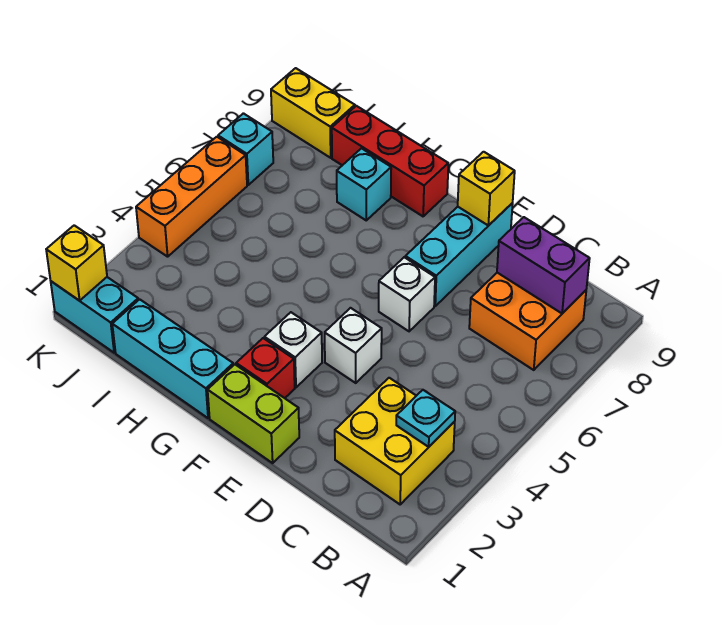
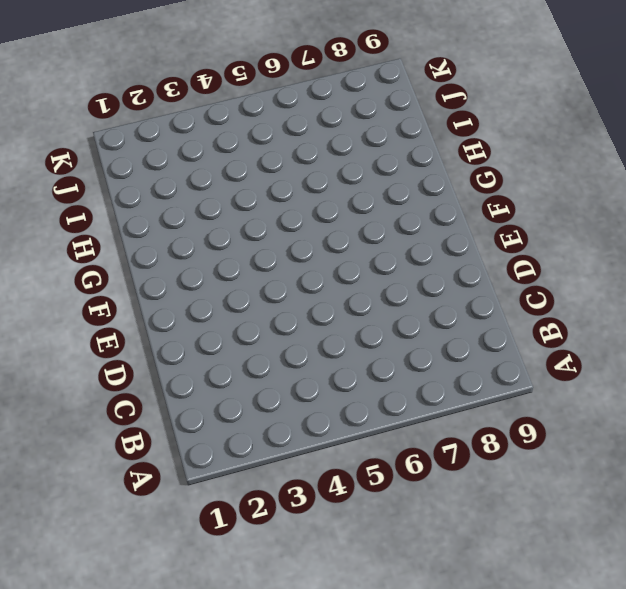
none -> yellow brick B2:C3 level 1
none -> orange brick B7:C8 level 1
none -> lime brick E1:F1 level 1

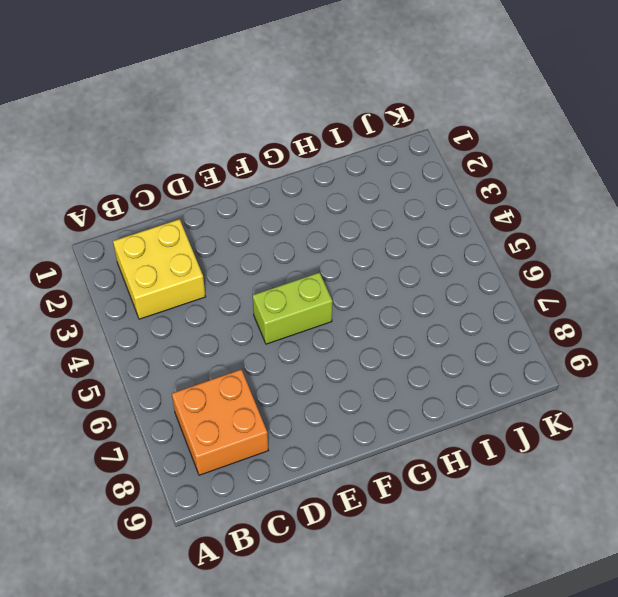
lime brick E5:F5 level 1 -> lime brick E1:F1 level 1
none -> white brick E4 level 1
none -> white brick E6 level 1
none -> cyan brick E7:E9 level 1

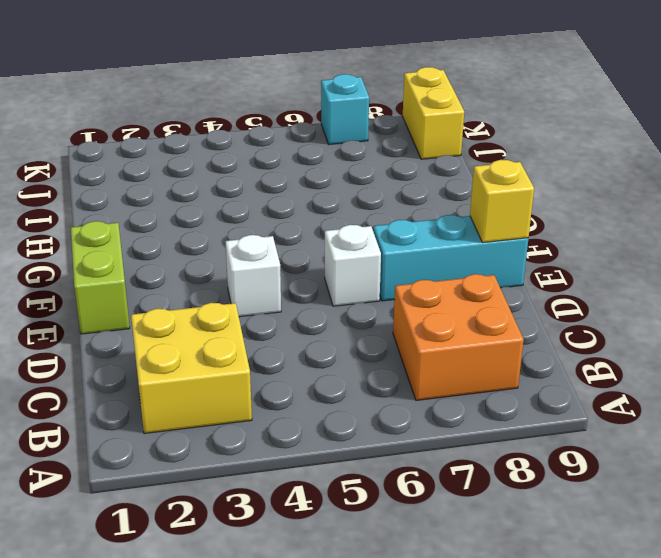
none -> red brick F2 level 1
none -> white brick F3 level 1
none -> cyan brick G1:I1 level 1

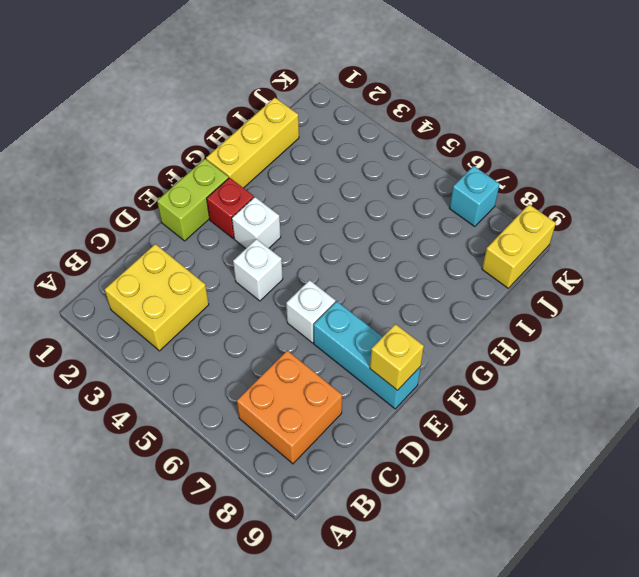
yellow brick G1:I1 level 1 -> cyan brick G1:I1 level 1
none -> red brick G9:I9 level 1
none -> cyan brick H8 level 1
none -> cyan brick J1:K1 level 1

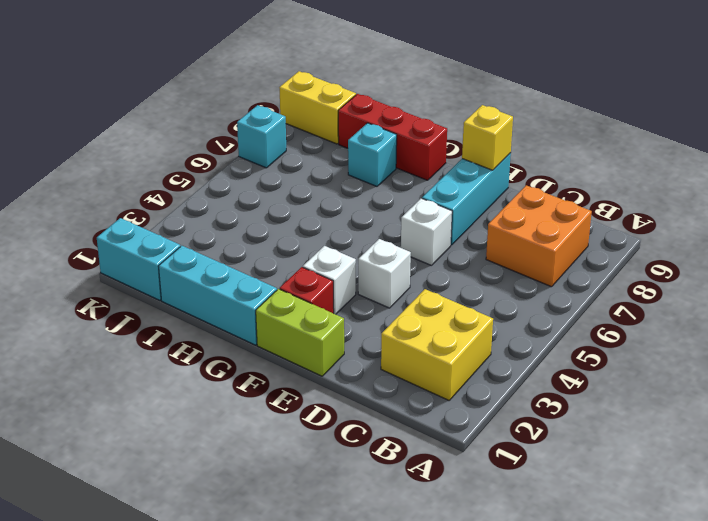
none -> orange brick K4:K6 level 1
none -> cyan plate B3 level 2
none -> purple brick B8:C8 level 2

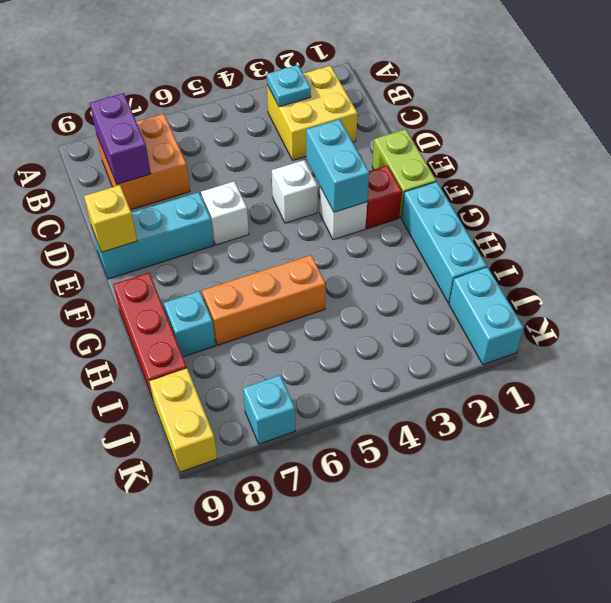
cyan brick E3:F3 level 2 -> none
orange brick H5:H7 level 1 -> orange brick K4:K6 level 1
none -> yellow brick K1 level 2

